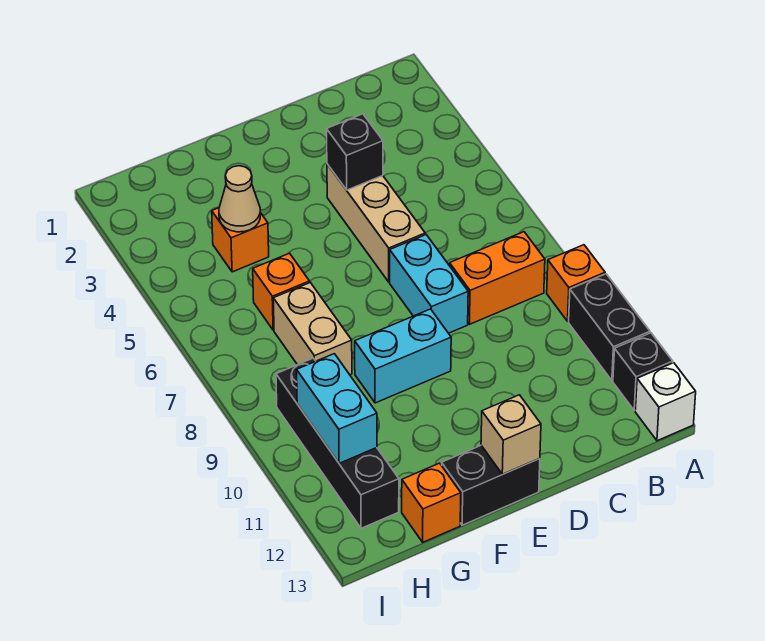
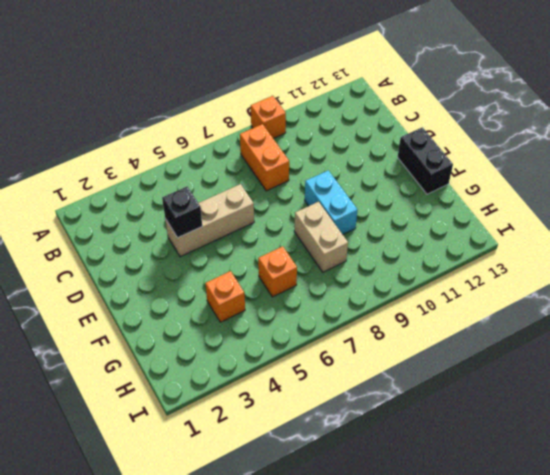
tan brick F8:G8 level 1 -> tan brick G7:G8 level 1
none -> black brick A10:A11 level 1
none -> black brick A12 level 1
none -> white brick A13 level 1

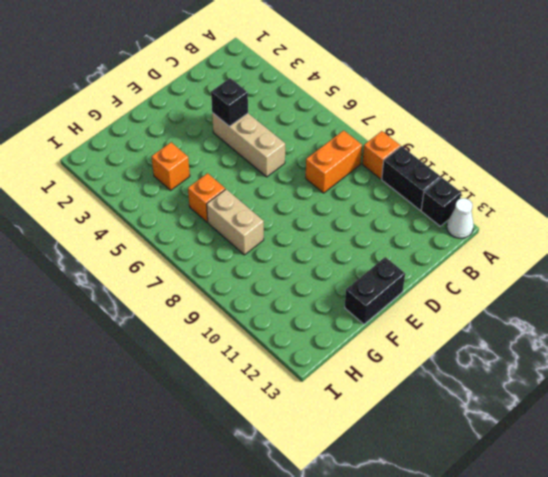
white cone A13 level 1 -> white brick A13 level 1
none -> cyan brick D7:D8 level 1
none -> cyan brick E9:F9 level 1
none -> orange brick G13 level 1

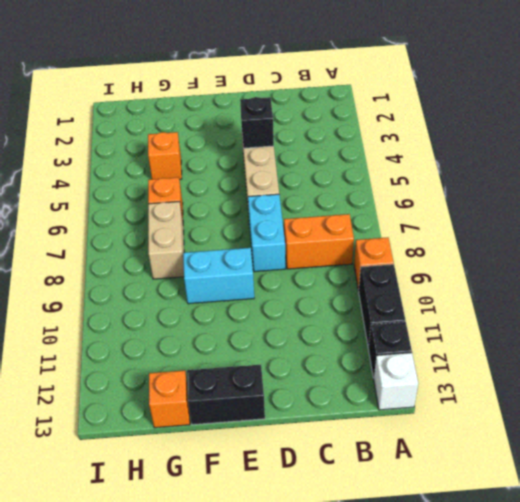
none -> black brick H9:H12 level 1
none -> tan brick E13 level 2
none -> tan cone G4 level 2

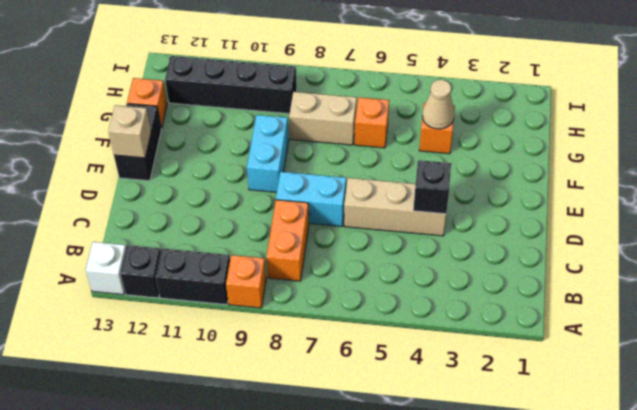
none -> cyan brick H10:H11 level 2

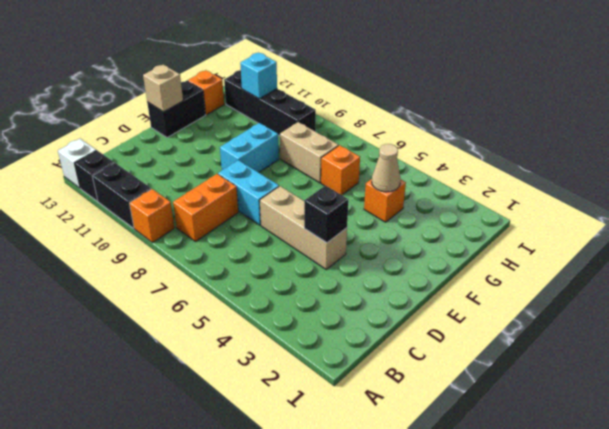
cyan brick H11 level 2 -> cyan brick H10:H11 level 2

